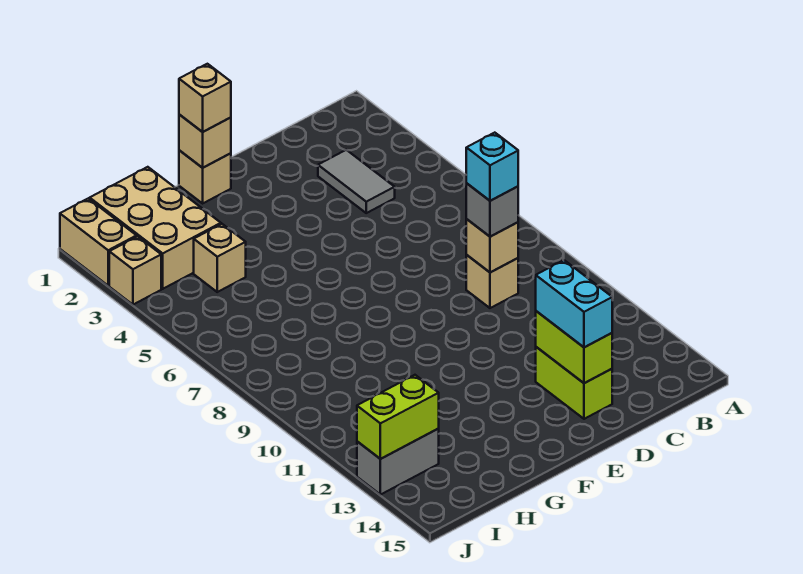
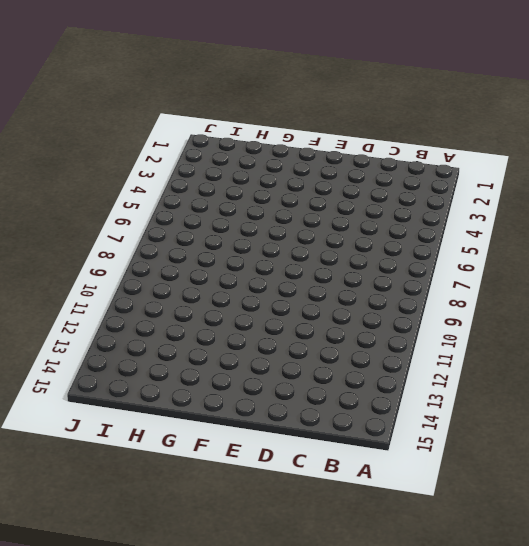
none -> grey tile C3:C4 level 1
none -> tan brick C9 level 1
none -> lime brick D13:D14 level 1

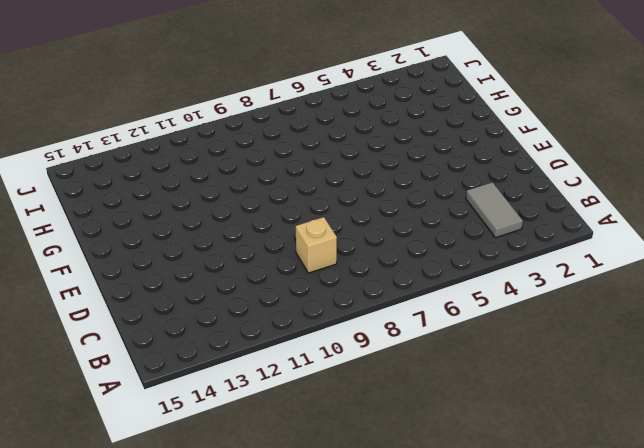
grey tile B3:C3 level 1 -> grey tile C3:C4 level 1
none -> lime brick D13:D14 level 1
none -> tan brick F1 level 1
none -> tan brick H1:I3 level 1

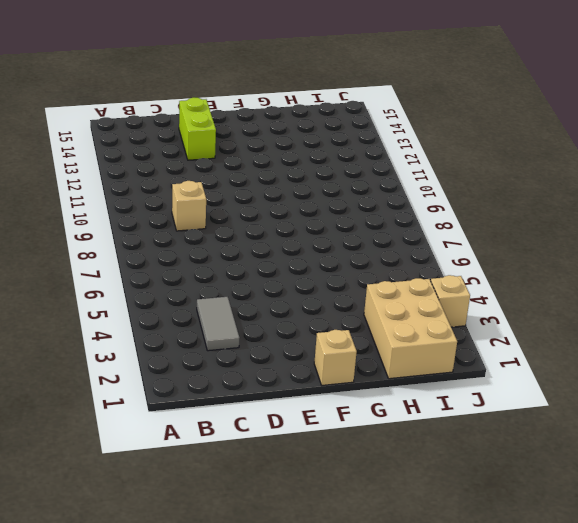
none -> tan brick H4 level 1
none -> grey brick I13:J13 level 1
none -> tan brick J1:J2 level 1

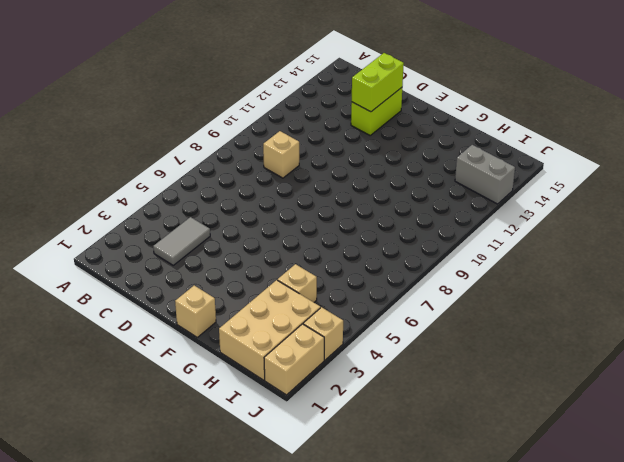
none -> tan brick C9 level 2
none -> tan brick F1 level 2
none -> lime brick I13:J13 level 2

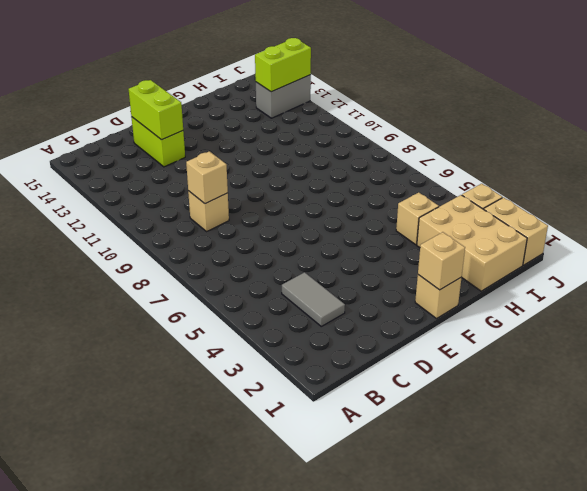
none -> grey brick C9 level 3
none -> cyan brick D13:D14 level 3
none -> tan brick F1 level 3

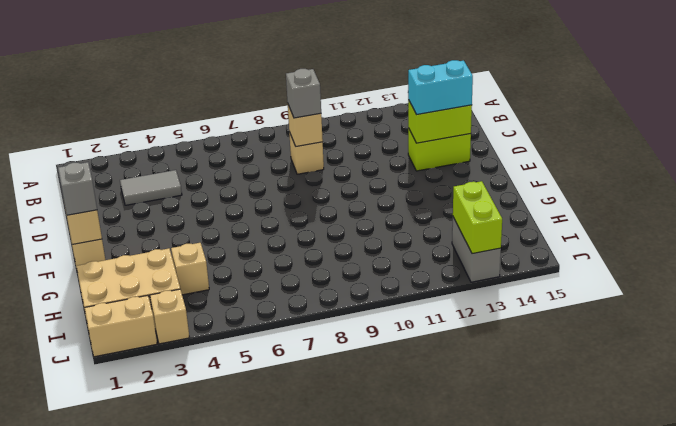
grey brick F1 level 3 -> tan brick F1 level 3
none -> cyan brick C9 level 4

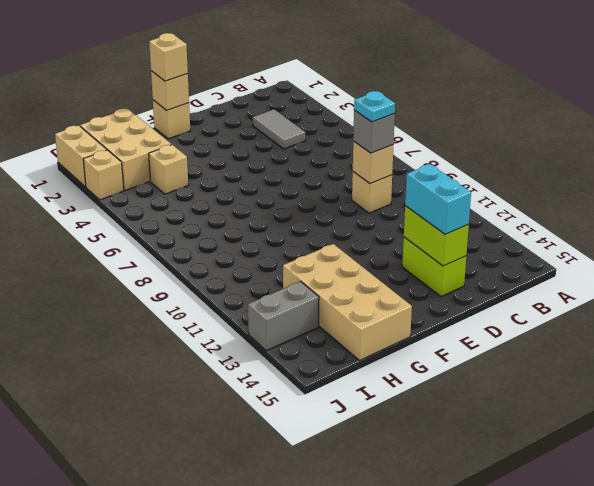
cyan plate C9 level 4 -> cyan brick C9 level 4
tan brick G12:H15 level 1 -> none
none -> lime brick I13:J13 level 2

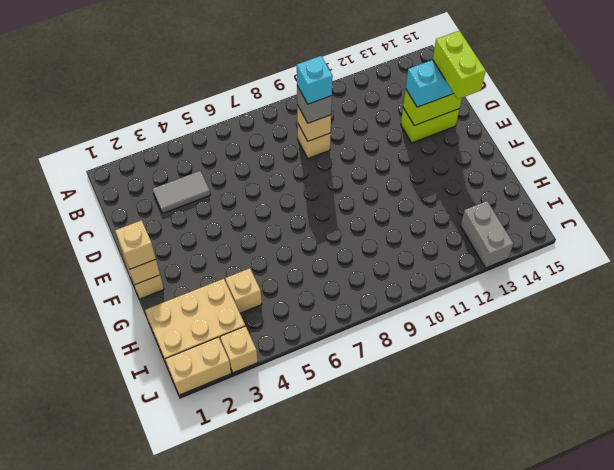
lime brick D14:E14 level 4 -> lime brick I13:J13 level 2

